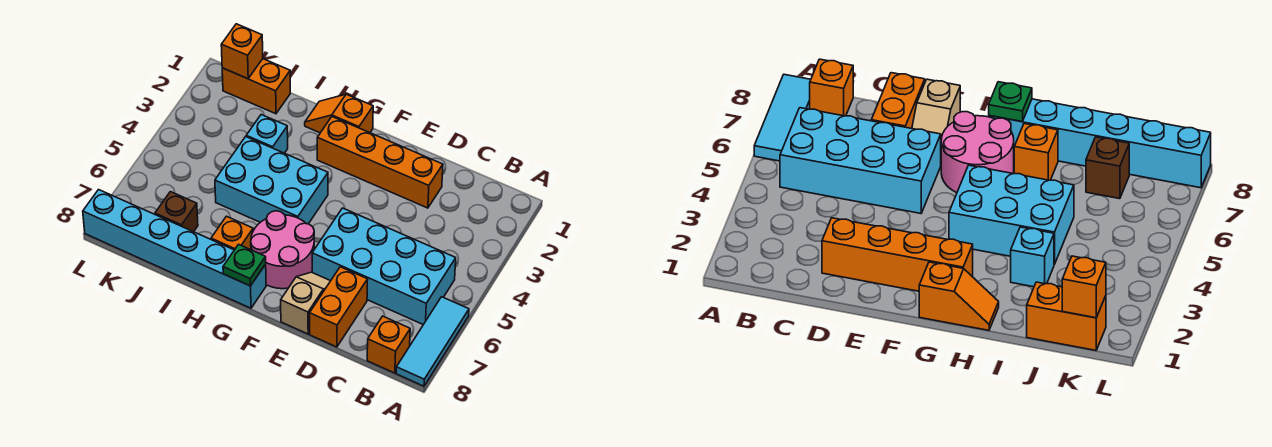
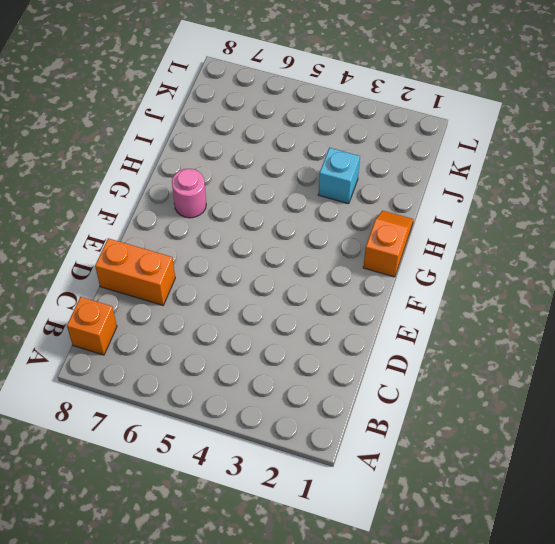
pink round brick G7 level 1 -> pink round brick F6:G7 level 1
none -> cyan tile A6:A8 level 1
none -> cyan brick B5:E6 level 1
none -> orange brick D2:G2 level 1

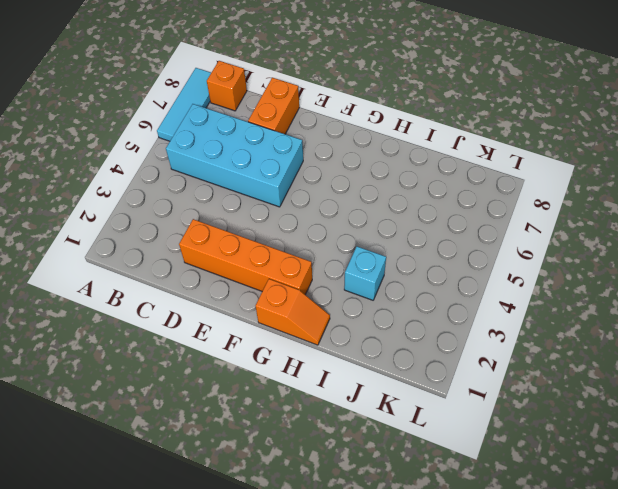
none -> tan slope E7:E8 level 1 top 8
none -> pink round brick F6:G7 level 1
none -> cyan brick G4:I5 level 1

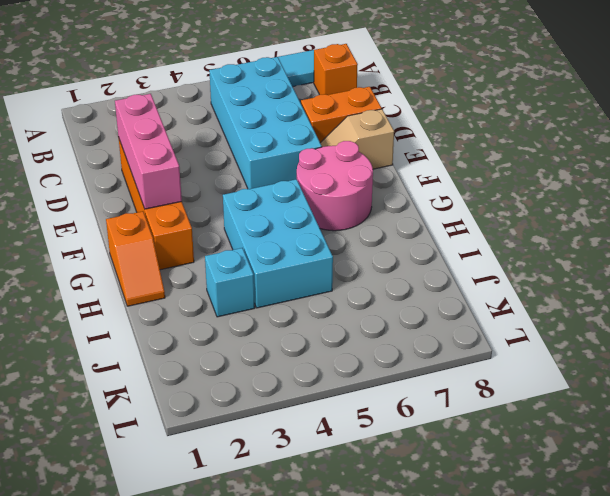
pink brick D2:F2 level 2 -> none
none -> cyan brick G8:L8 level 1
none -> orange brick H7 level 1
none -> orange brick J1:K1 level 1

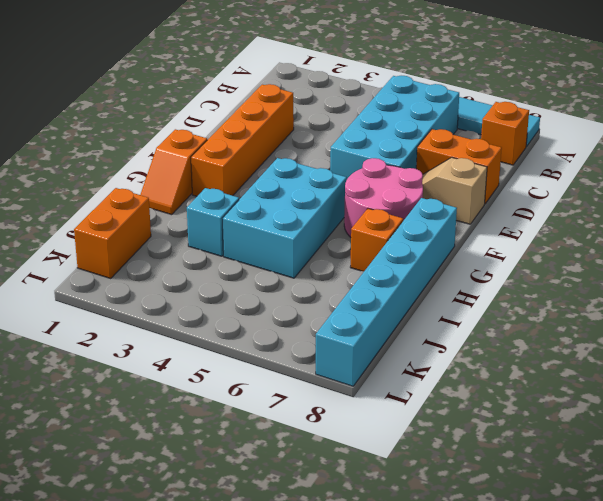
none -> brown brick J7 level 1
none -> green plate G8 level 2
none -> orange brick K1 level 2

